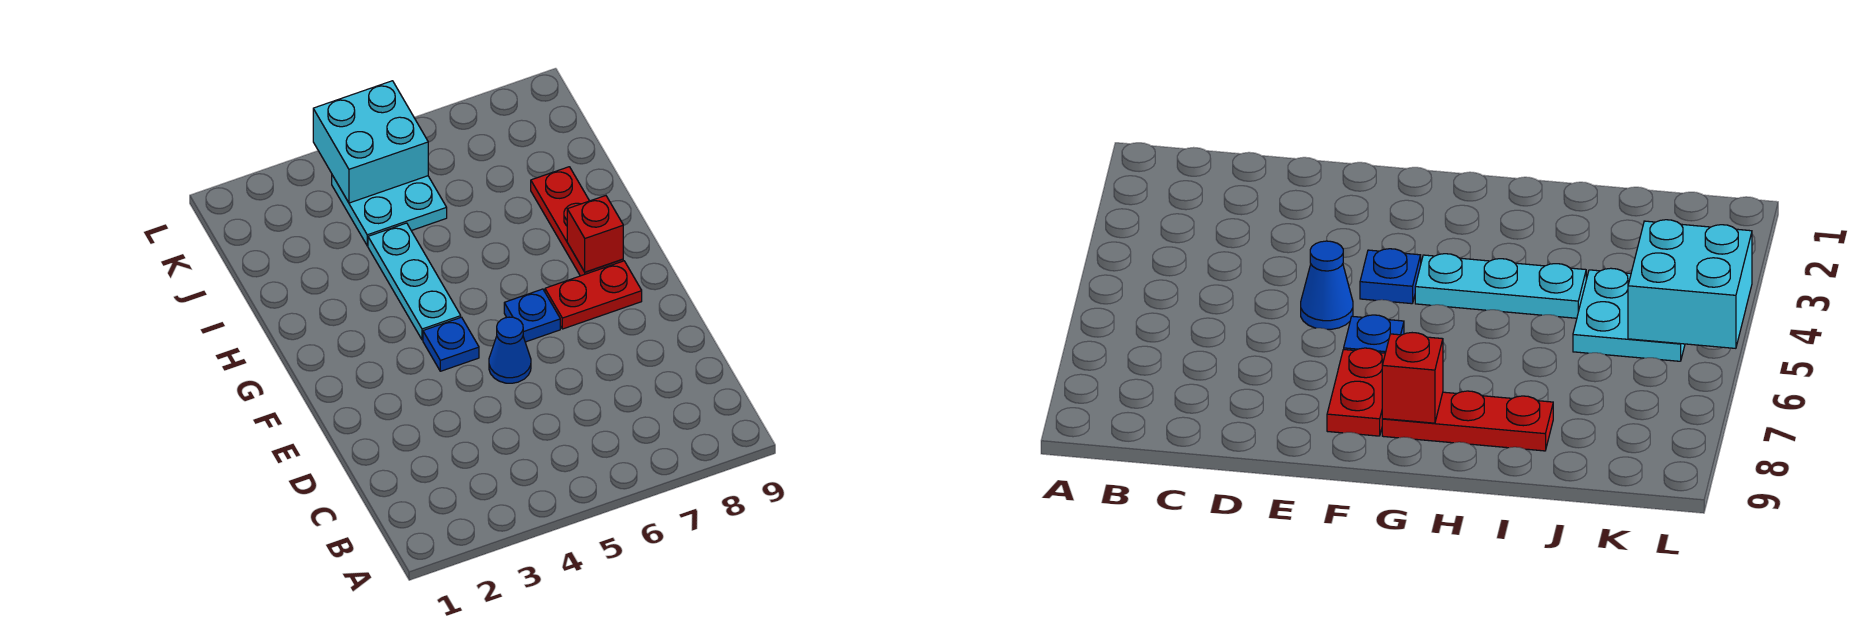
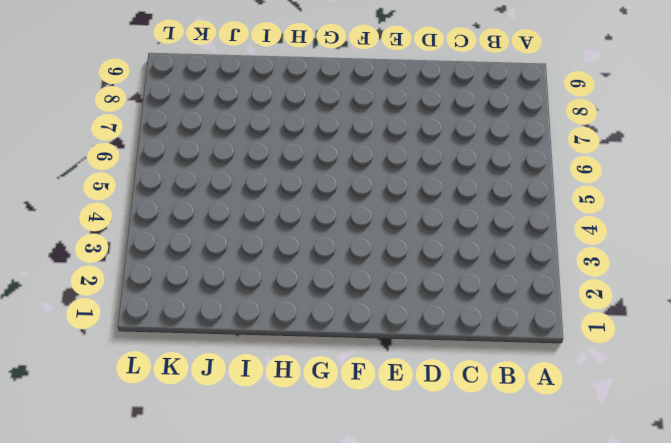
none -> blue cone E5 level 1
none -> blue plate F4 level 1

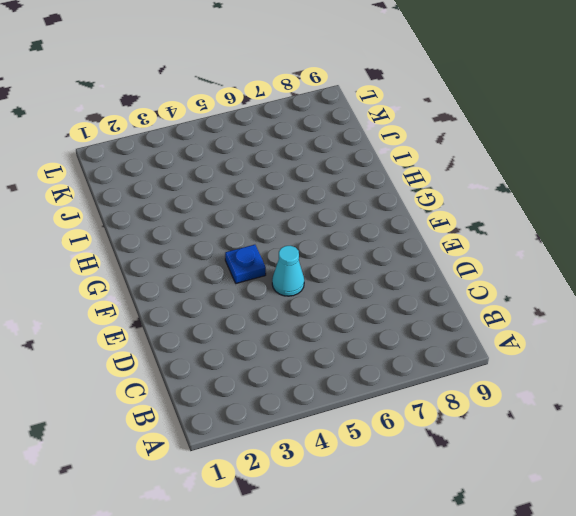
cyan cone E5 level 1 -> blue cone E5 level 1
none -> blue plate F6 level 1
none -> red plate F7:F8 level 1

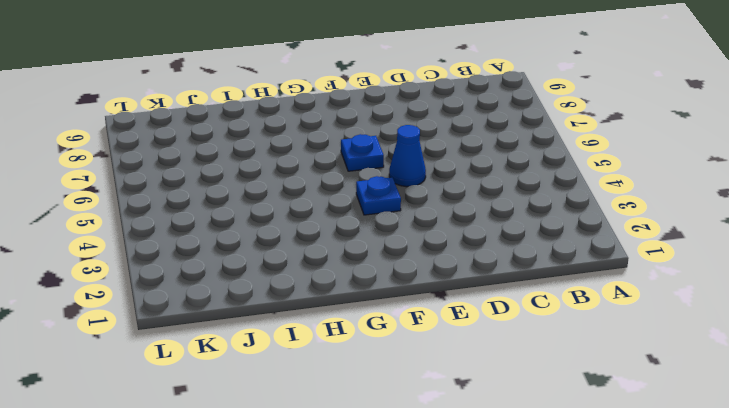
none -> red plate F7:F8 level 1
none -> cyan plate G4:I4 level 1

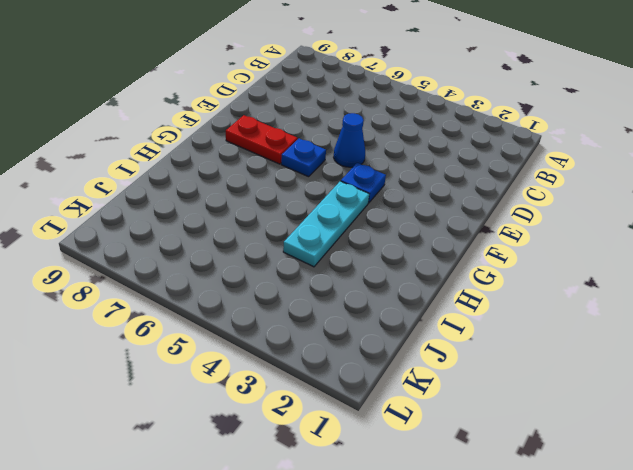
none -> red plate G8:I8 level 1
none -> cyan plate J4:K5 level 1

